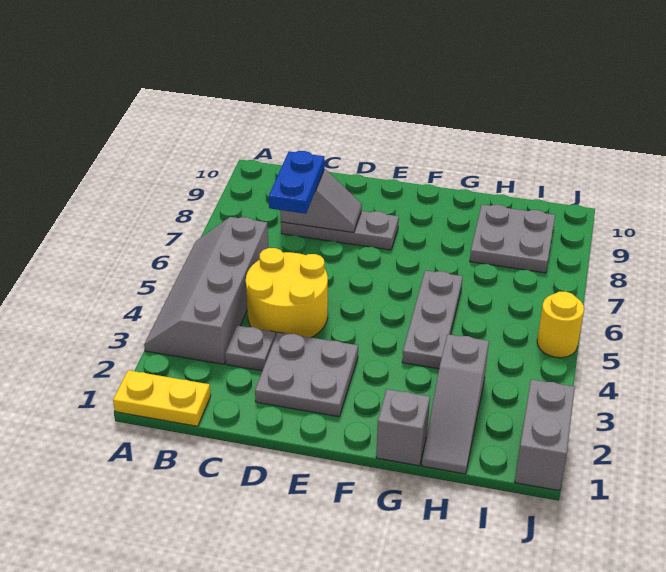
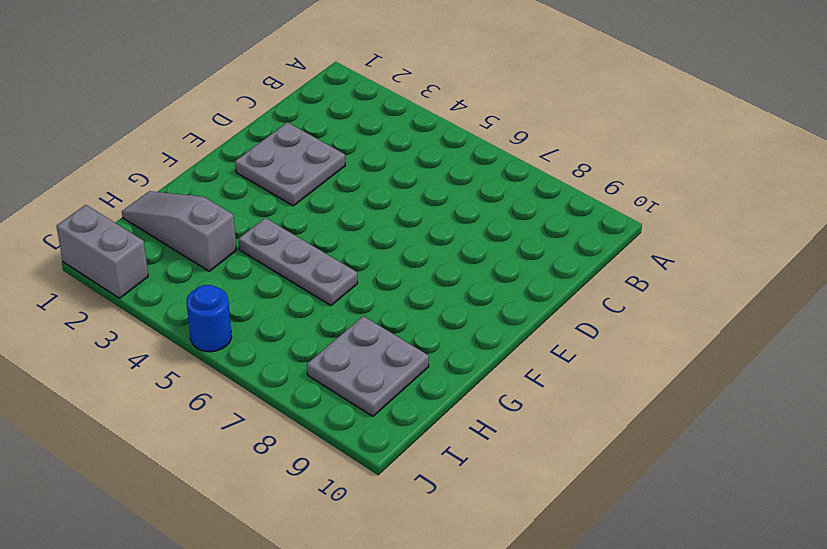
blue round brick J5 level 1 -> yellow round brick J5 level 1
none -> yellow plate A1:B1 level 1
none -> grey slope A3:B6 level 1 top B
none -> grey plate C3 level 1

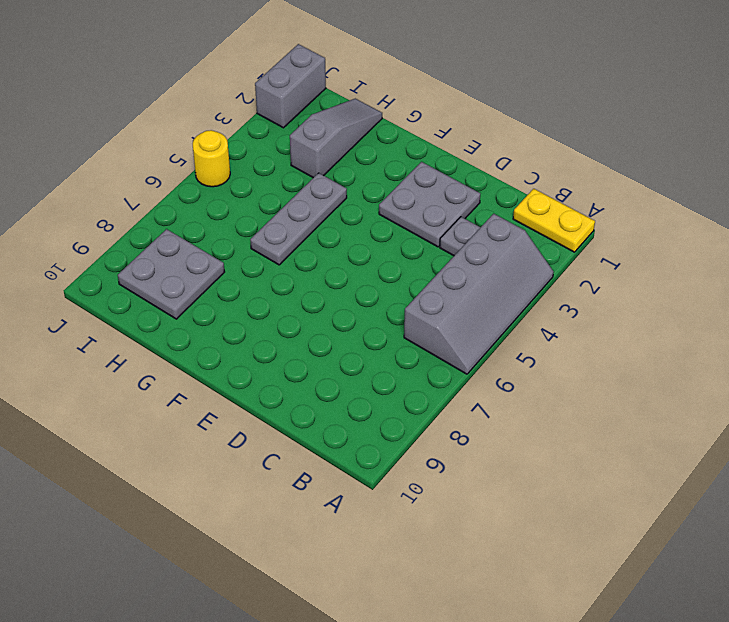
none -> yellow round brick C4:D5 level 1
none -> grey plate C8:E8 level 1
none -> grey brick G1 level 1

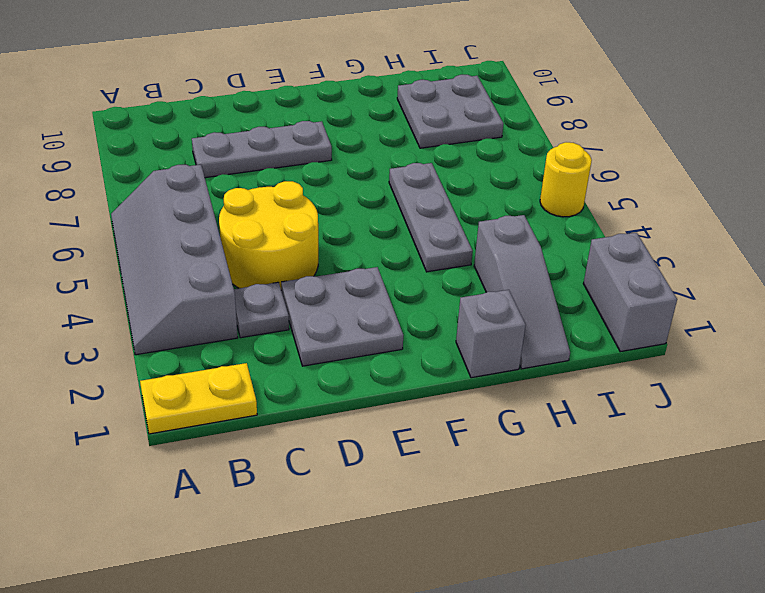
none -> grey slope C8:D8 level 2 top C
none -> blue plate C7:C8 level 3

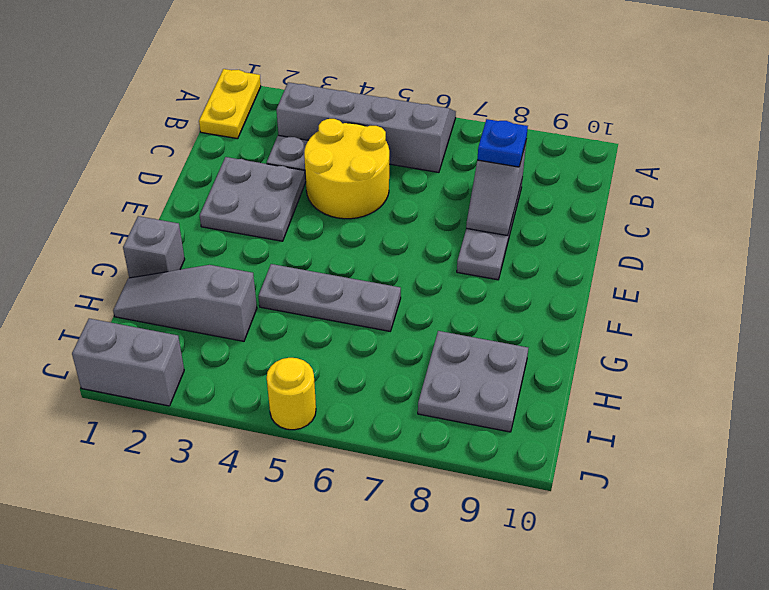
blue plate C8 level 3 -> blue plate C7:C8 level 3

